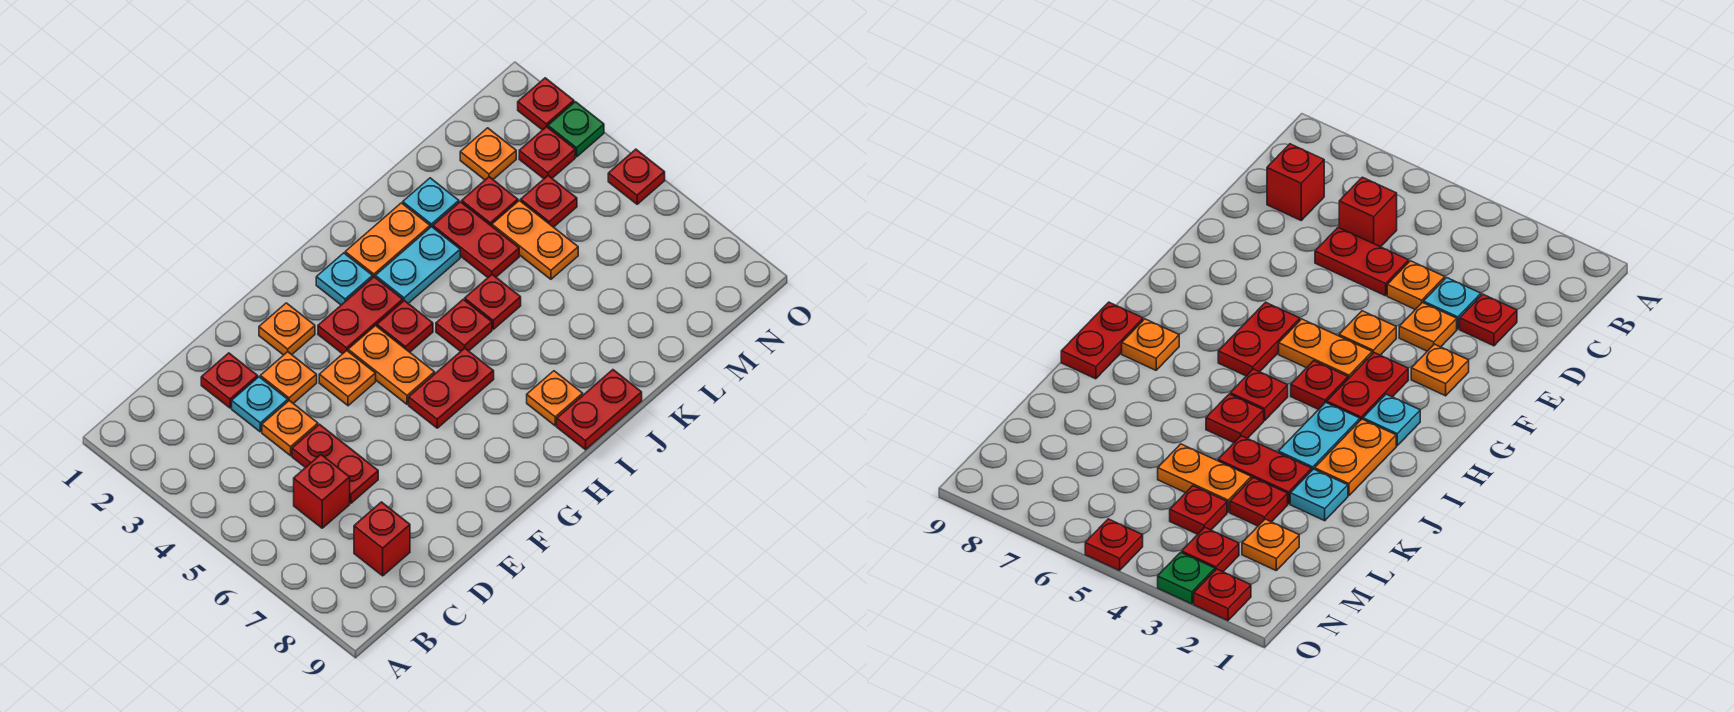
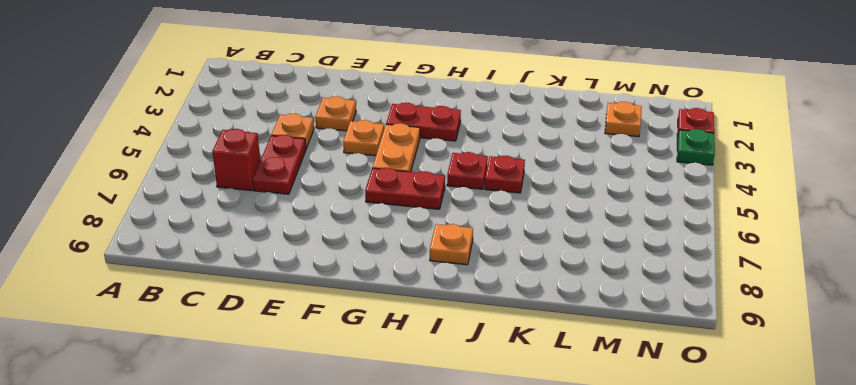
none -> red brick C8 level 1
none -> red plate D2 level 1
none -> cyan plate D3 level 1
none -> orange plate F2 level 1

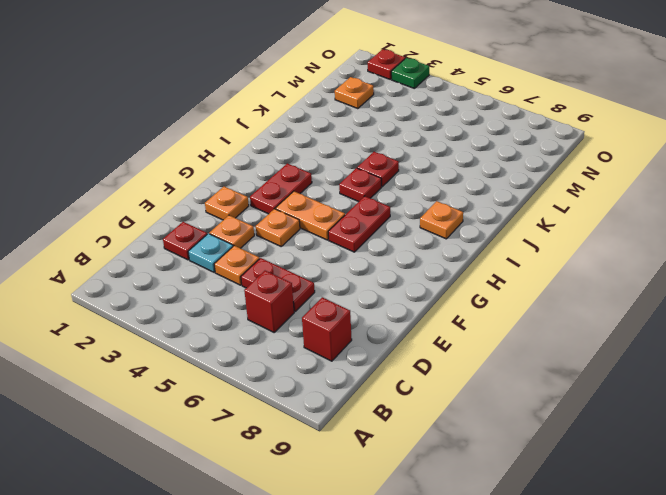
none -> cyan plate H2 level 1
none -> red plate H4 level 1
none -> orange plate I2:J2 level 1
none -> cyan plate I3:J3 level 1

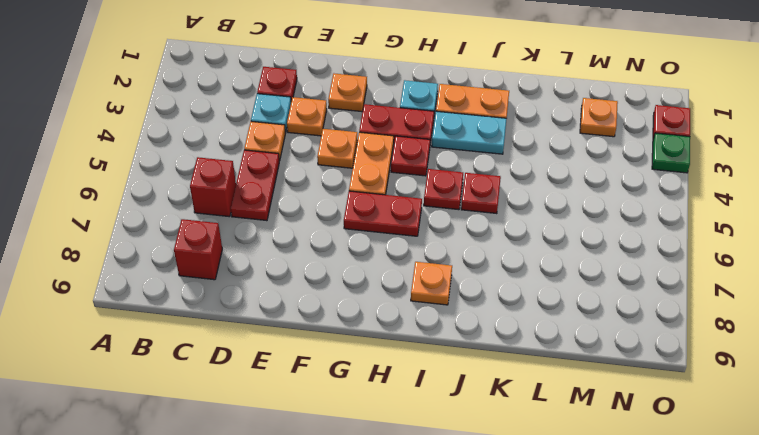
none -> red plate I9:J9 level 1
none -> cyan plate K2 level 1
none -> red plate K3:K4 level 1
none -> red plate L3 level 1

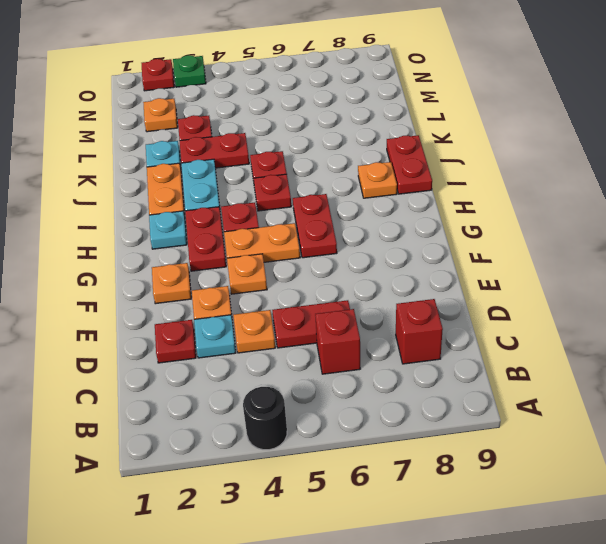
black round brick A4 level 1 -> none
none -> orange plate L4:L5 level 1
none -> red plate M4 level 1
none -> red plate N3 level 1
none -> red plate O5 level 1

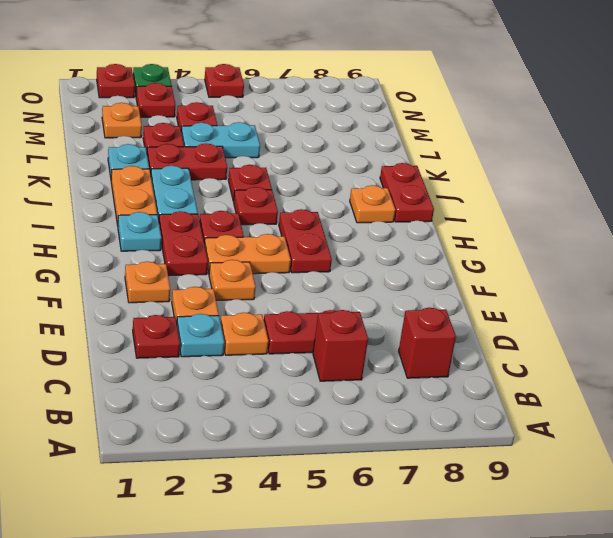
cyan plate L4:L5 level 1 -> orange plate L4:L5 level 1

